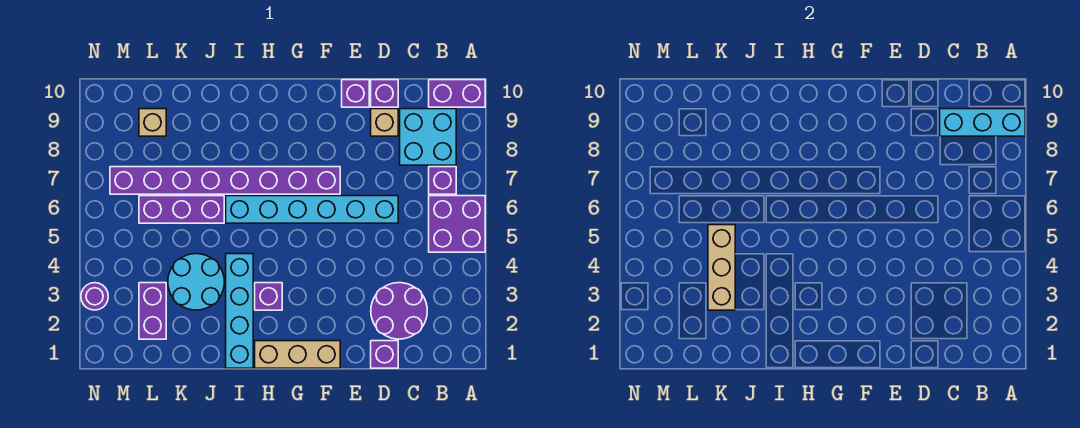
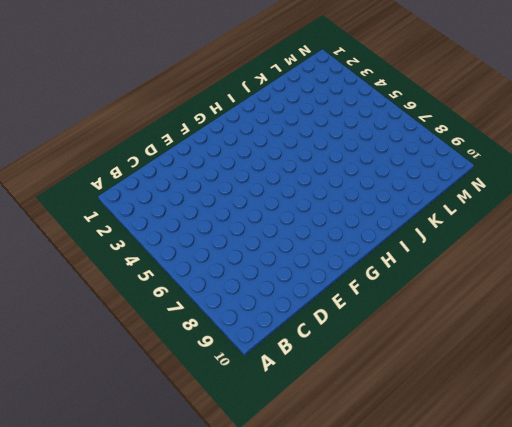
none -> purple brick A5:B6 level 1
none -> purple brick A10:B10 level 1
none -> purple brick B7 level 1

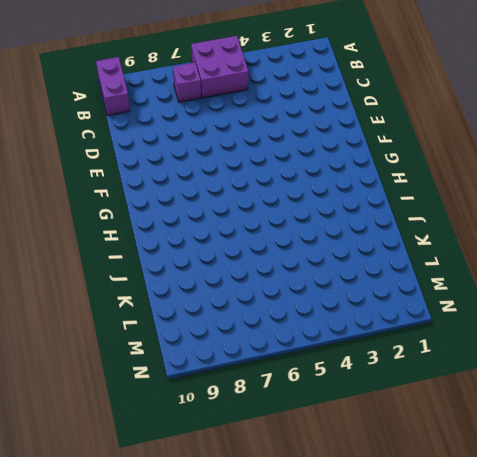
none -> cyan brick B8:C9 level 1
none -> purple round brick C2:D3 level 1
none -> purple brick D1 level 1

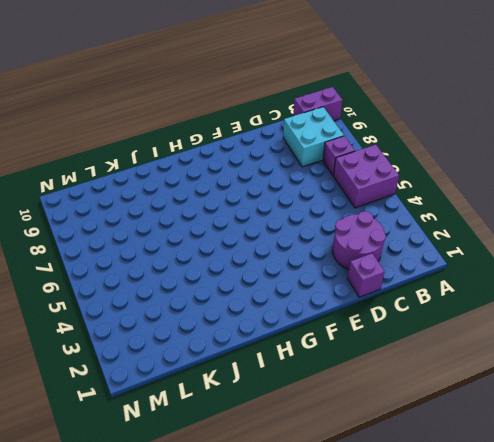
none -> cyan brick D6:I6 level 1
none -> tan brick D9 level 1
none -> purple brick D10 level 1

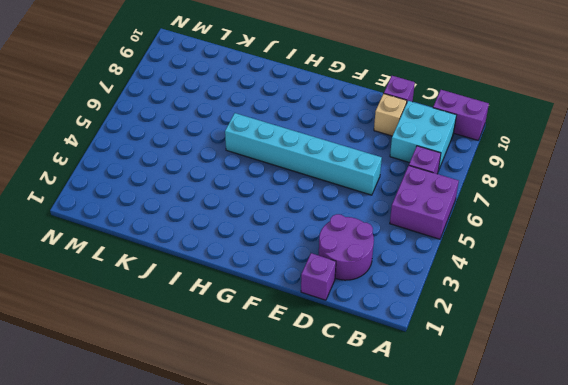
none -> purple brick E10 level 1
none -> tan brick F1:H1 level 1
none -> purple brick F7:M7 level 1

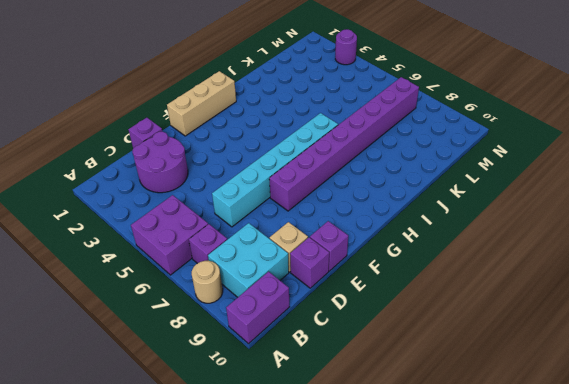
tan round brick A8 level 1 -> none
none -> purple brick H3 level 1
none -> cyan brick I1:I4 level 1
none -> cyan round brick J3:K4 level 1

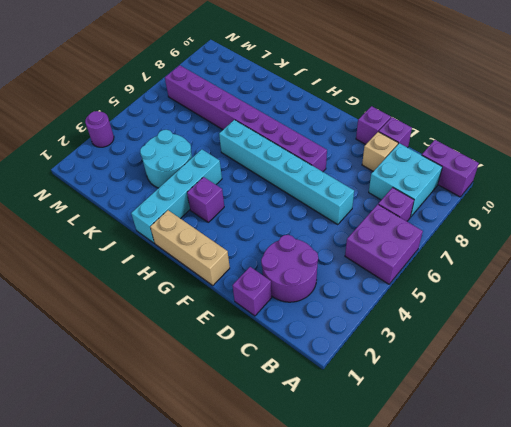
none -> purple brick J6:L6 level 1
none -> purple brick L2:L3 level 1
none -> tan brick L9 level 1

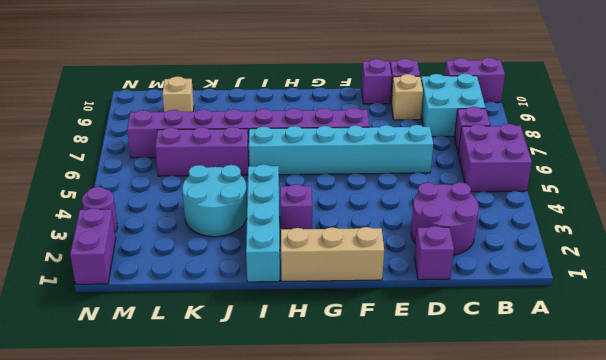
purple brick N1:N2 level 1 -> purple brick L2:L3 level 1
none -> cyan brick A9:C9 level 2
none -> tan brick K3:K5 level 2

